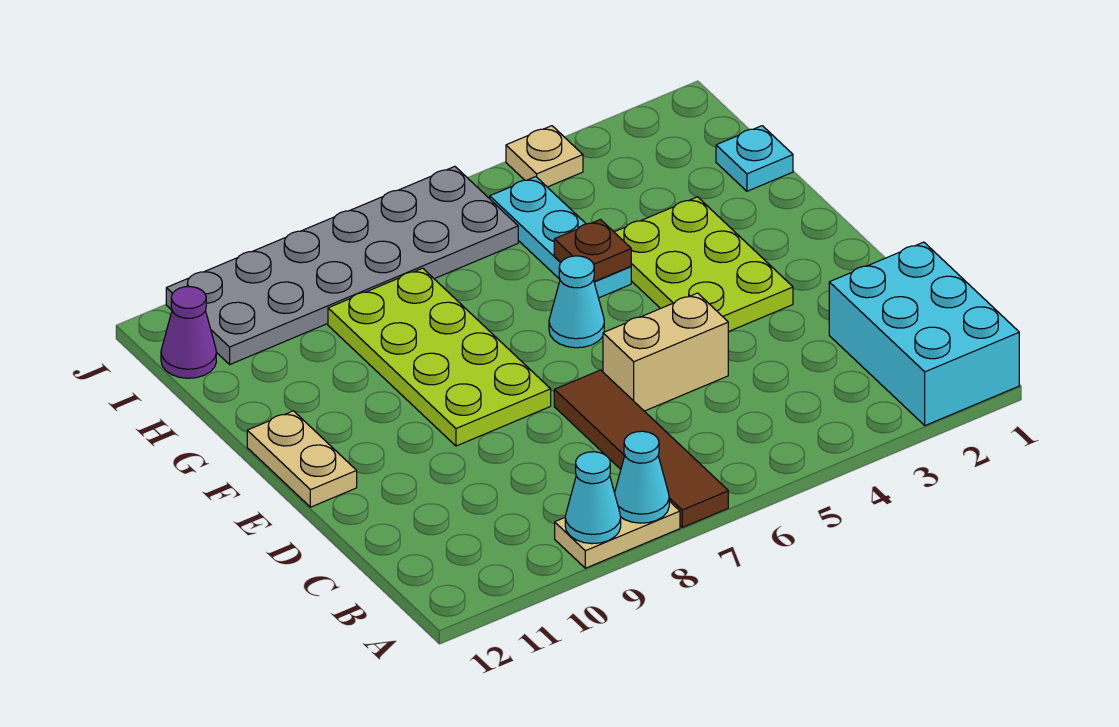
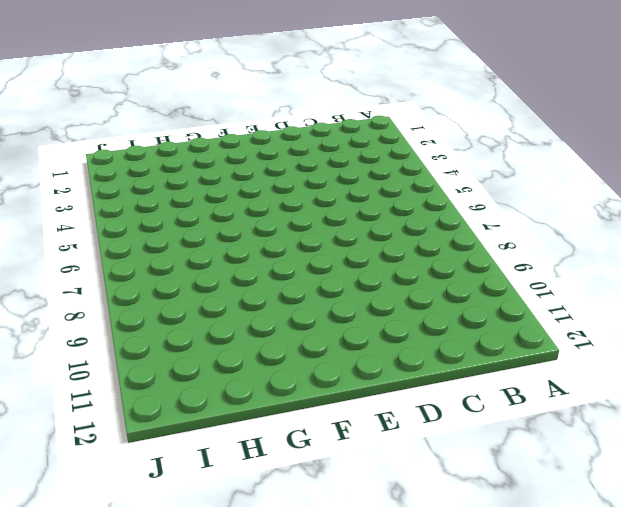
none -> cyan brick A1:C2 level 1
none -> brown tile A7:D7 level 1
none -> tan plate A8:A9 level 1

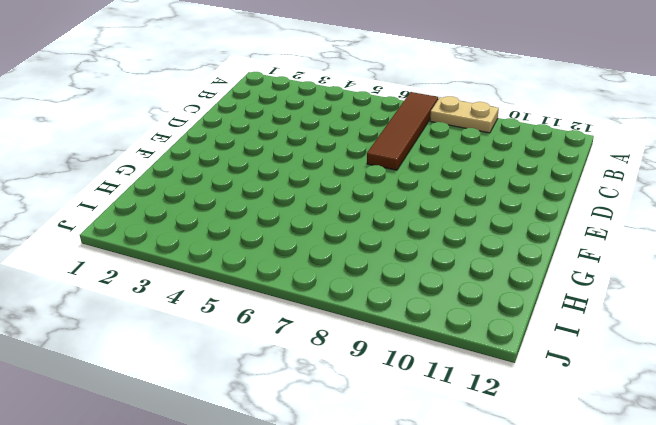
none -> cyan brick A1:C2 level 1
none -> tan brick D5:D6 level 1
none -> lime plate E3:G4 level 1

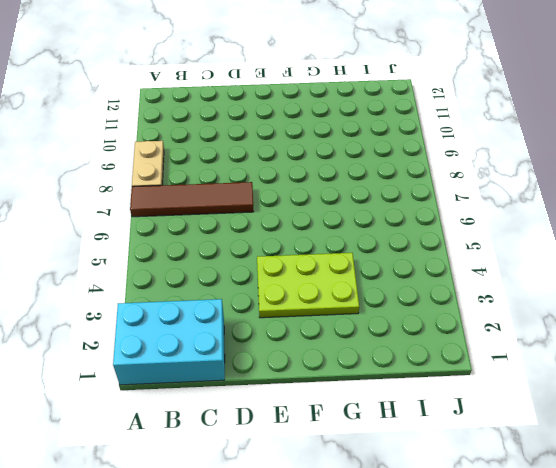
none -> tan brick D5:D6 level 1
none -> lime plate E8:H9 level 1
none -> tan plate E12:F12 level 1

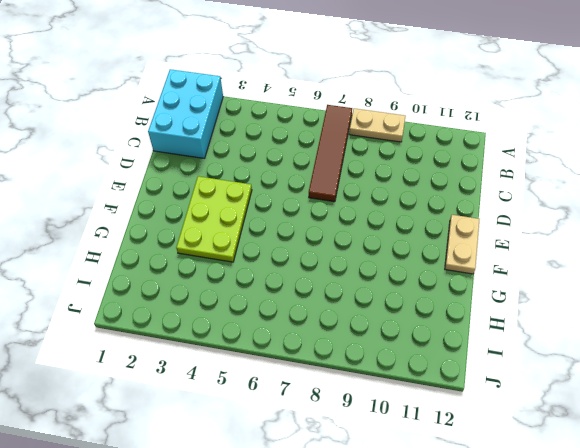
none -> tan brick D5:D6 level 1
none -> lime plate E8:H9 level 1
none -> cyan cone F6 level 1

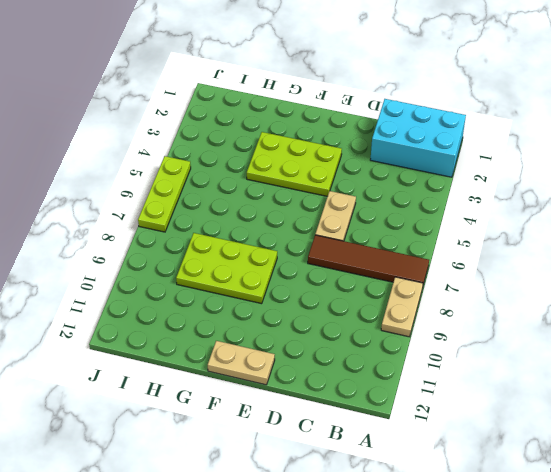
tan plate D5:D6 level 1 -> tan brick D5:D6 level 1
lime plate F8:H9 level 1 -> lime plate E8:H9 level 1
lime plate J5:J7 level 1 -> grey plate I6:J11 level 1
none -> cyan cone F6 level 1
none -> cyan plate G5:I5 level 1
none -> cyan plate H1 level 1

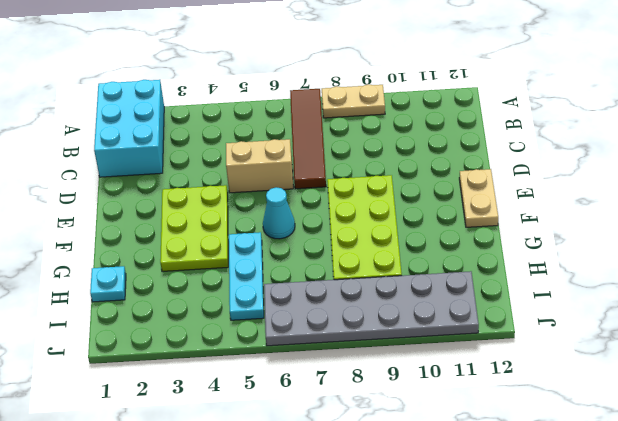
none -> purple cone I12 level 1
none -> tan plate J4 level 1
none -> cyan cone A8 level 2

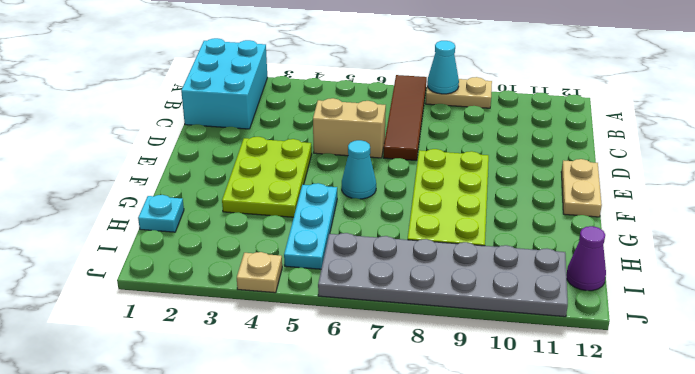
none -> cyan cone A9 level 2
none -> brown plate G5 level 2

